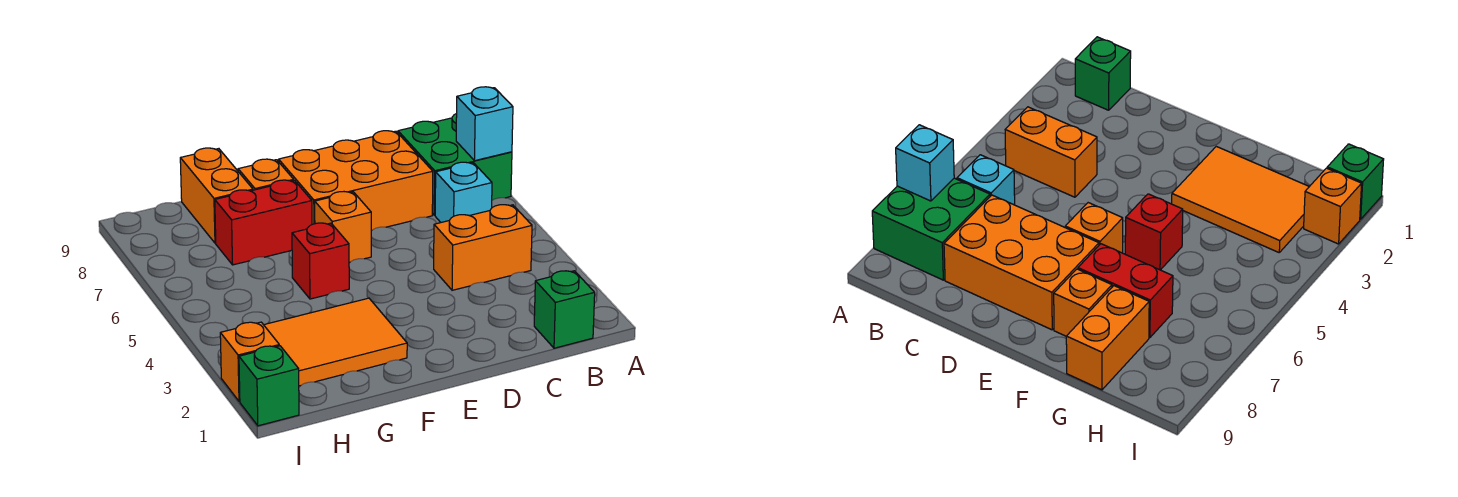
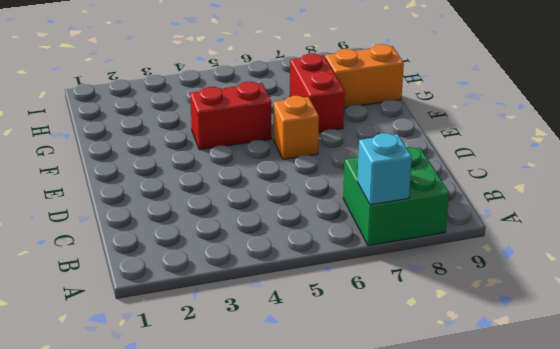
red brick F4:F5 level 1 -> red brick F5 level 1
none -> green brick B1 level 1
none -> orange brick B4:C4 level 1
none -> cyan brick B6 level 1

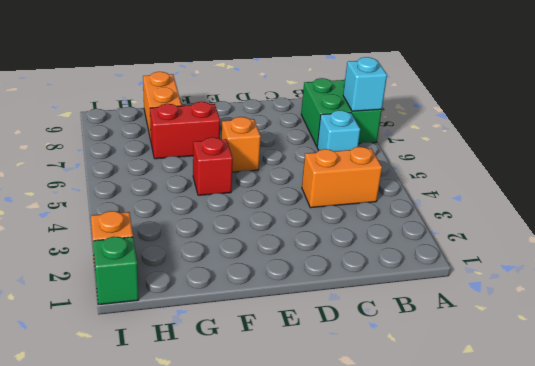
none -> green brick B1 level 1
none -> orange brick C7:E8 level 1
none -> orange tile F2:H3 level 1

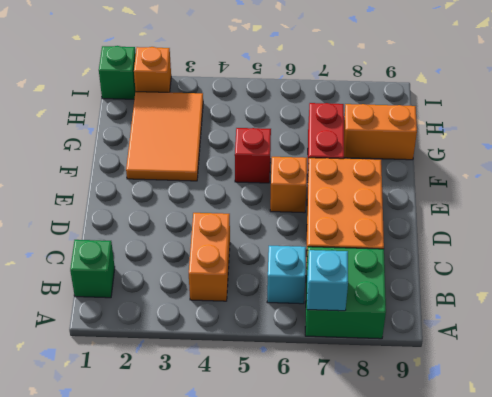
none -> orange brick F8 level 1

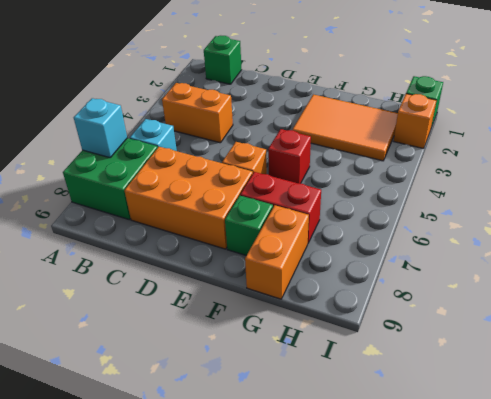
green brick F8 level 1 -> orange brick F8 level 1

